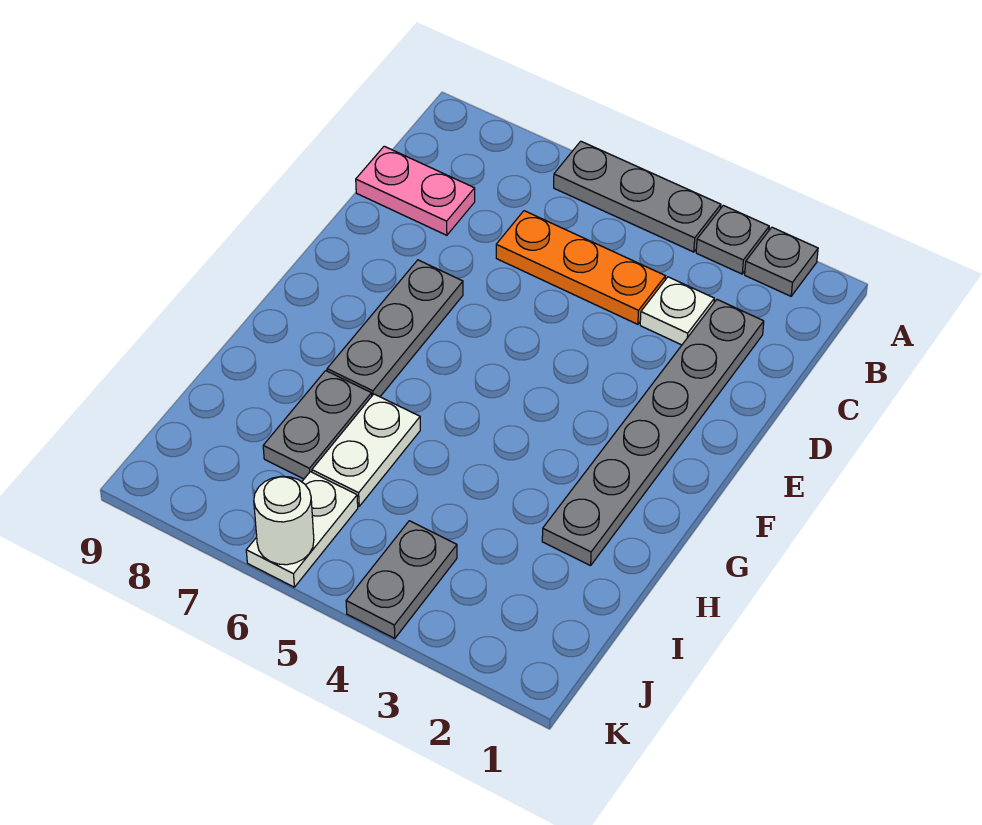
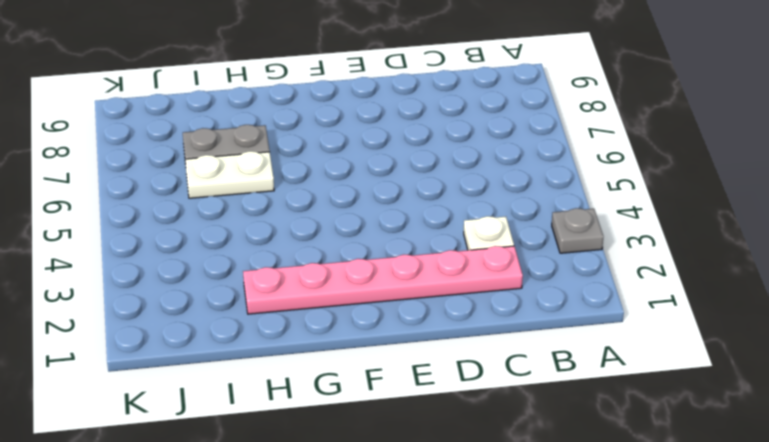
pink plate C2:H2 level 1 -> grey plate C2:H2 level 1
none -> grey plate A2 level 1
none -> grey plate A4:A6 level 1
none -> orange plate C4:C6 level 1

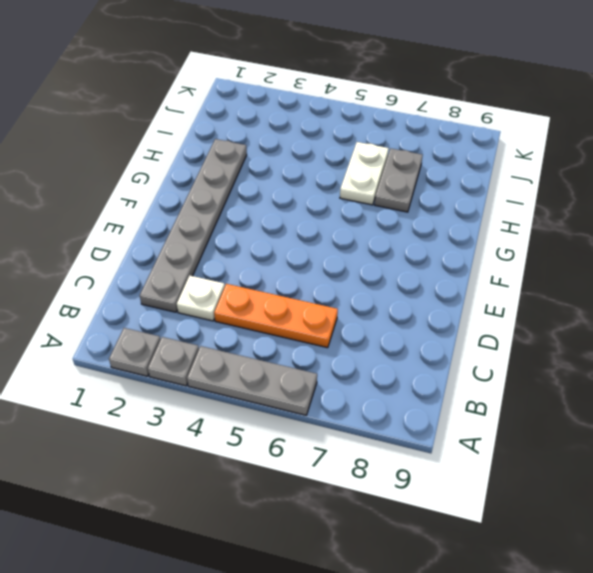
none -> pink plate C8:C9 level 1
none -> grey plate E7:G7 level 1
none -> grey plate J4:K4 level 1

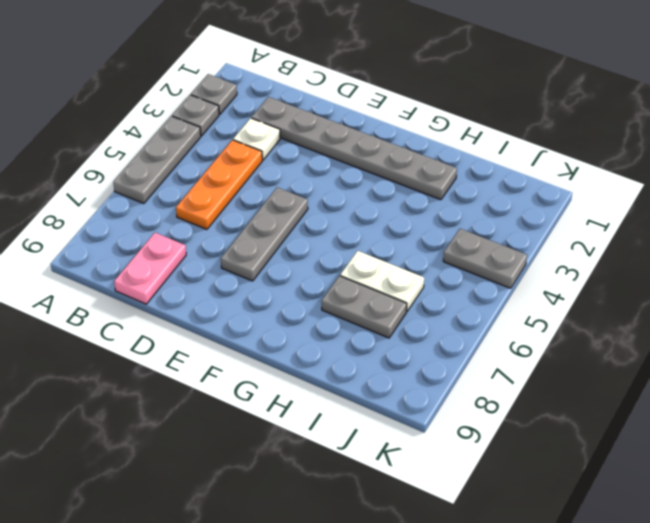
grey plate E5:E7 level 1 -> grey plate E7:G7 level 1
none -> white plate J6:K6 level 1
none -> white round brick K6 level 2

